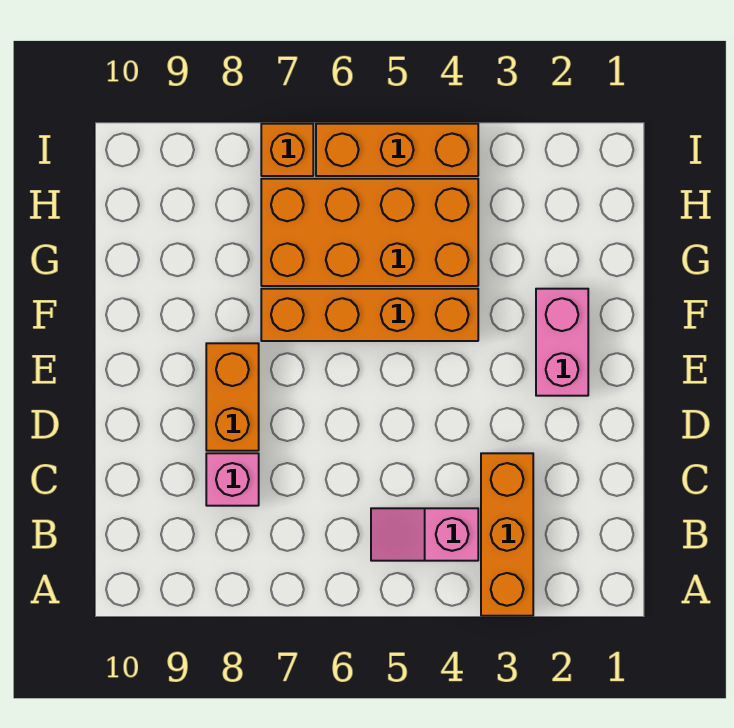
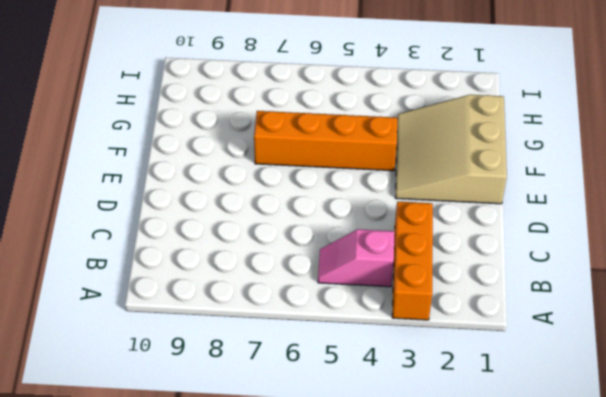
tan slope E1:G3 level 1 top 1 -> pink brick E2:F2 level 1
none -> pink brick C8 level 1
none -> orange brick D8:E8 level 1

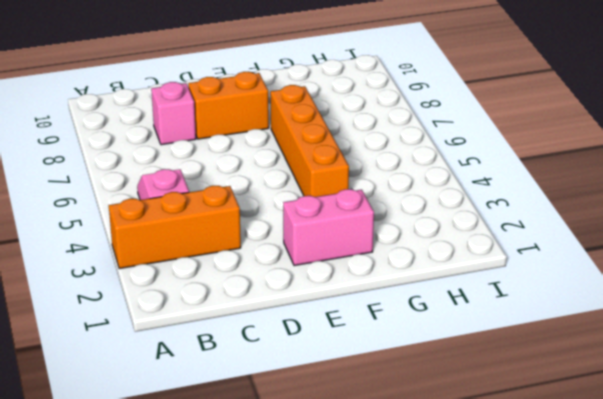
none -> orange brick G4:H7 level 1
none -> orange brick I4:I6 level 1

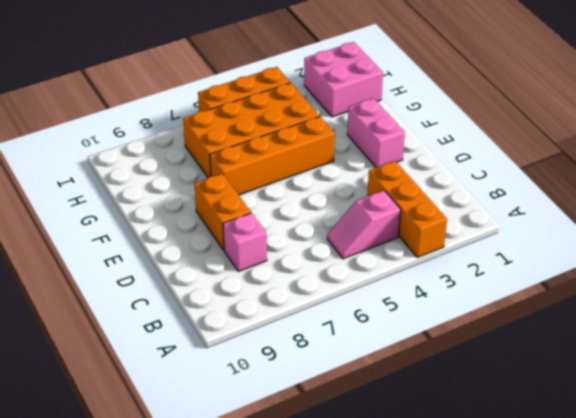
pink brick H1:I2 level 1 -> none
none -> orange brick I7 level 1

